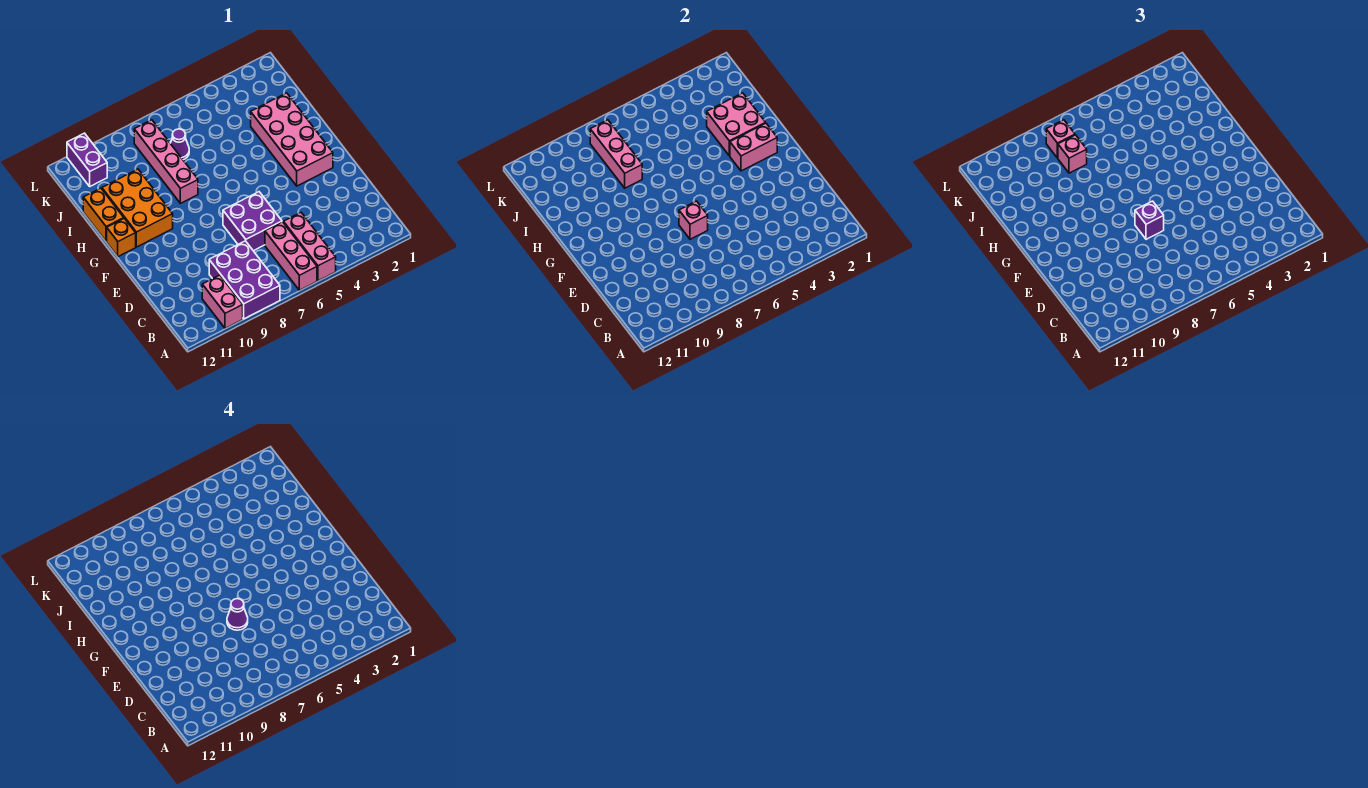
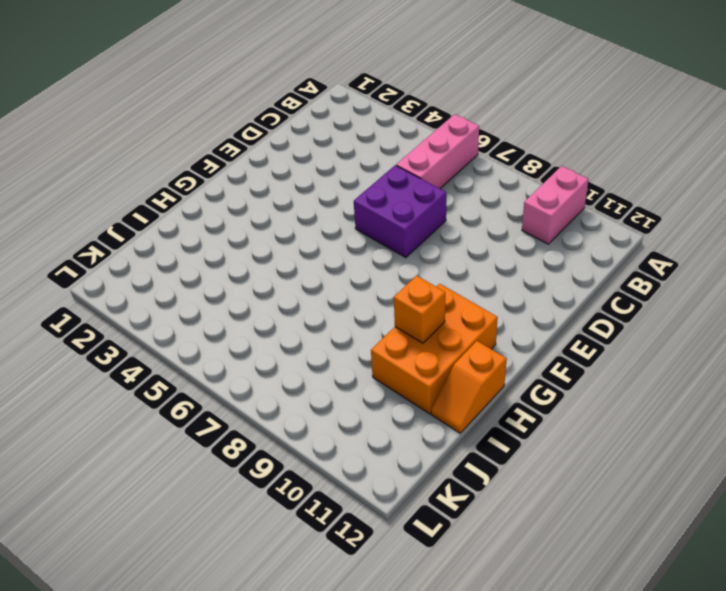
orange brick H10 level 2 -> orange brick G12 level 1
orange slope H12:I12 level 1 top H -> orange brick H12:I12 level 1
none -> pink brick A5:C5 level 1
none -> purple brick A8:C9 level 1
none -> pink brick F2:I3 level 1

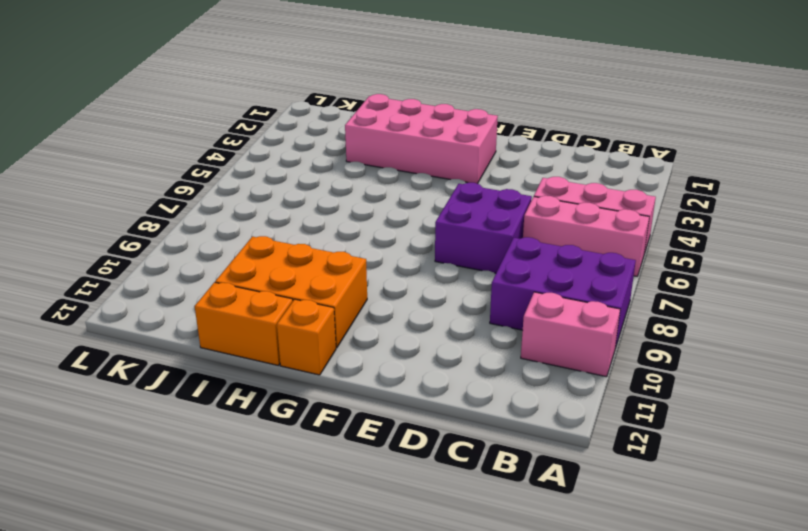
none -> pink brick H8:K8 level 1
none -> purple cone J7 level 1
none -> purple brick K11:L11 level 1

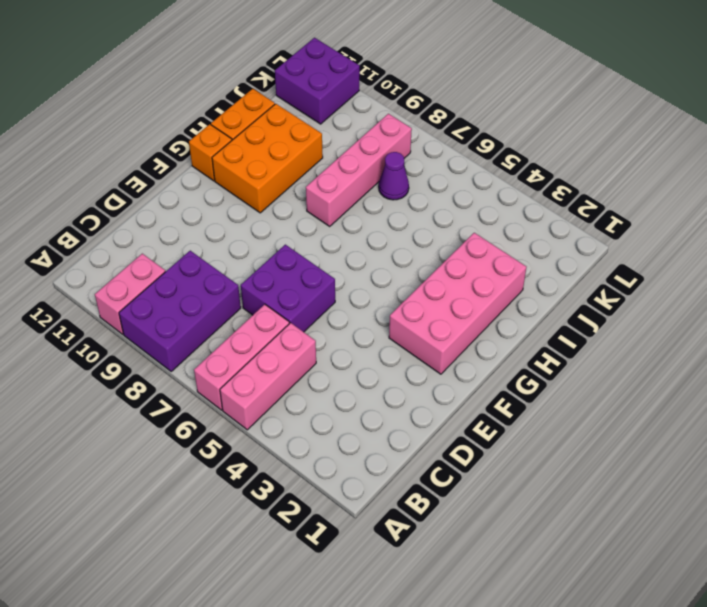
purple brick K11:L12 level 1 -> purple brick K11:L11 level 1
none -> pink brick E7 level 2
none -> pink brick G2:G3 level 2
none -> pink brick H2:I3 level 2

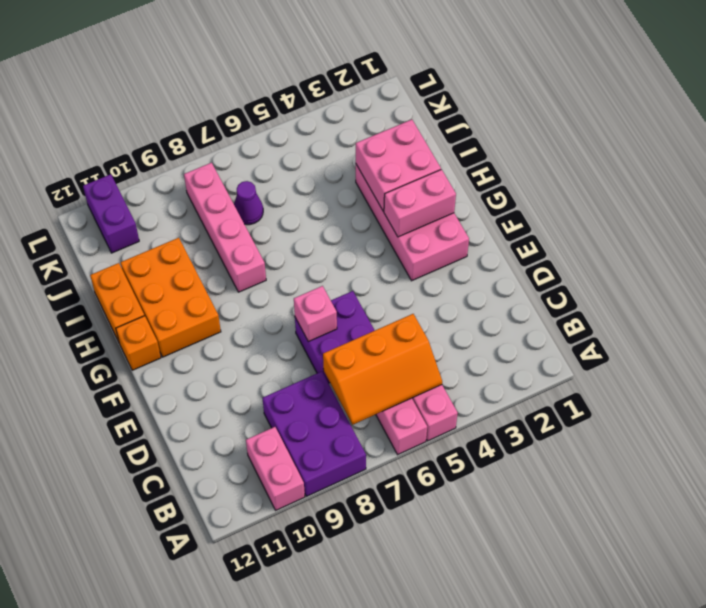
orange slope B5:C7 level 2 top C -> none
none -> pink brick I8:K8 level 2
none -> purple brick E7 level 3
none -> pink brick J8 level 3

